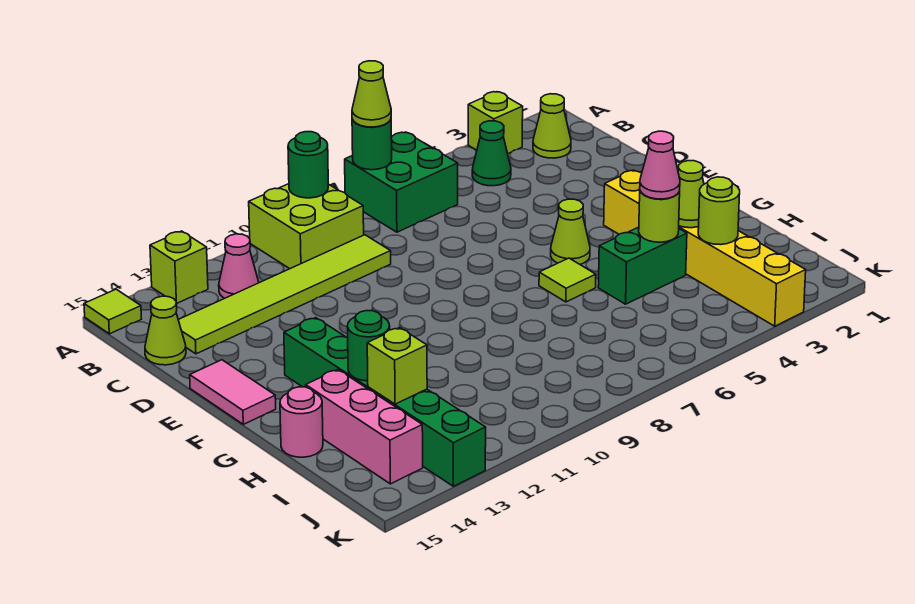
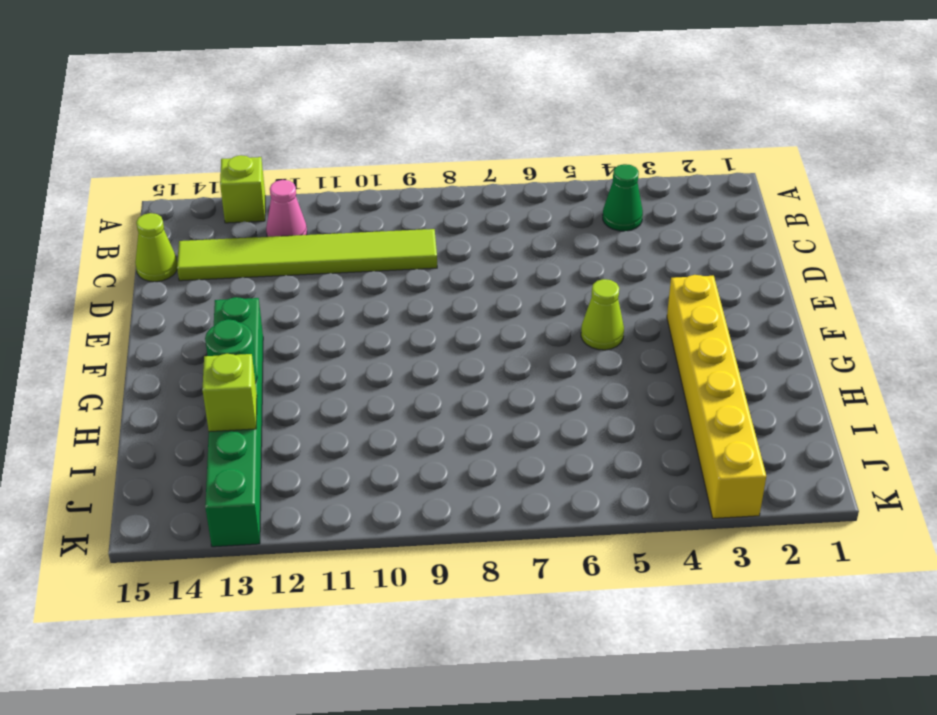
none -> lime brick A3 level 1
none -> green brick A6:B7 level 1
none -> lime brick A9:B10 level 1

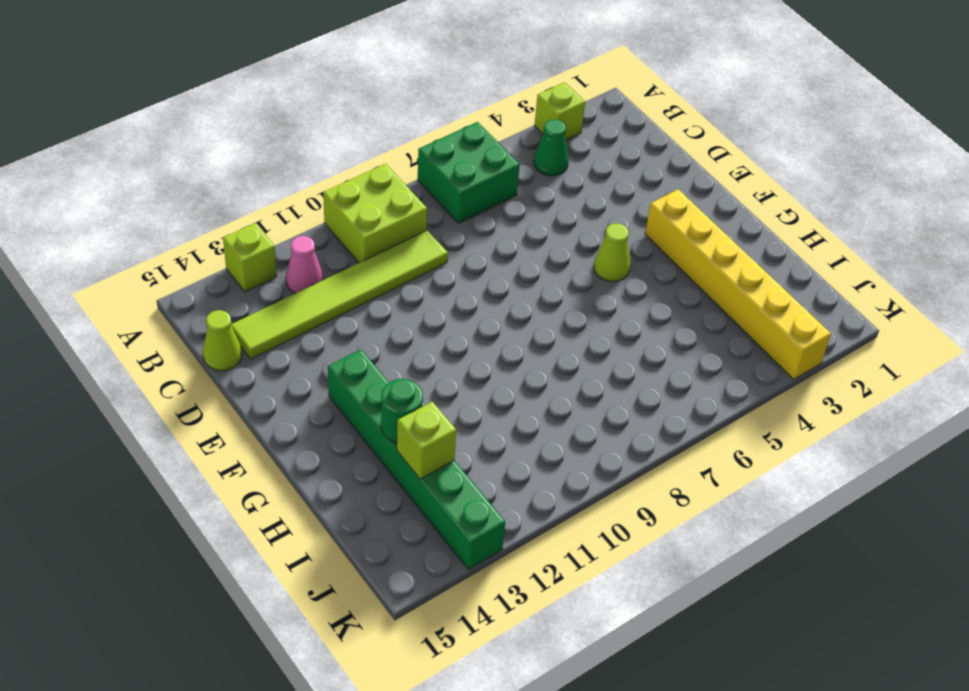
none -> lime tile A15 level 1
none -> lime cone B2 level 1
none -> pink tile E15:F15 level 1

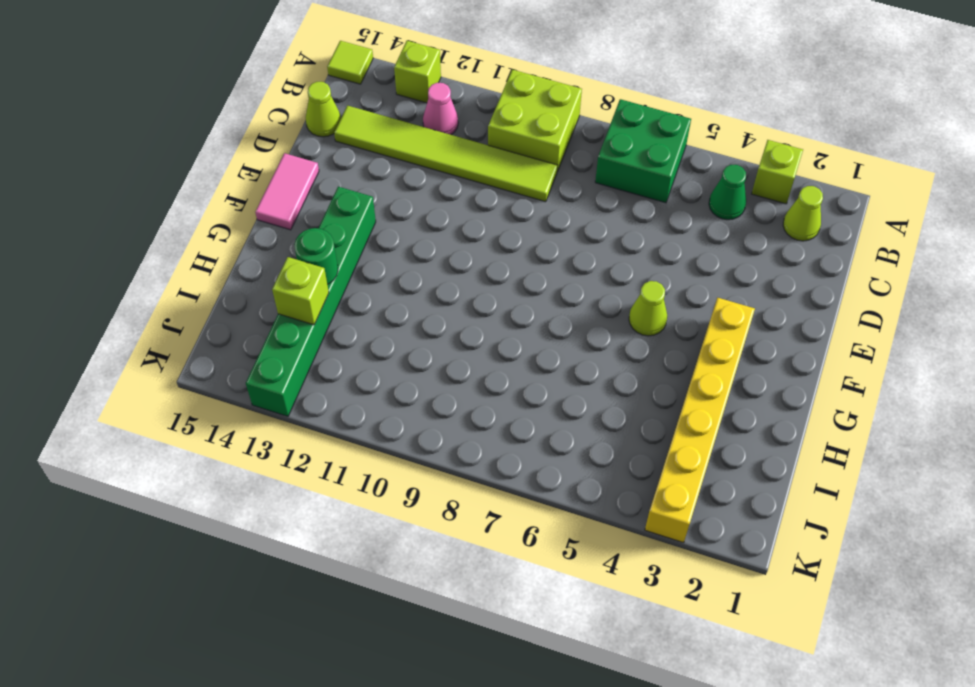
none -> lime tile G6 level 1
none -> green brick H4:H5 level 1
none -> pink brick H14:J14 level 1

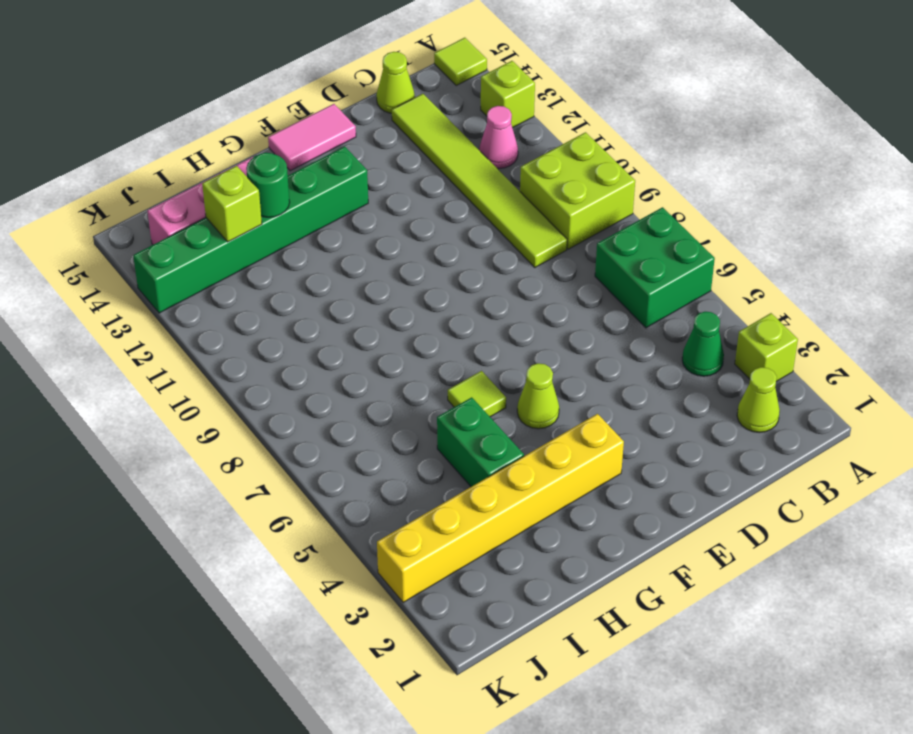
none -> pink round brick H15 level 1
none -> green round brick A7 level 2
none -> green round brick A9 level 2

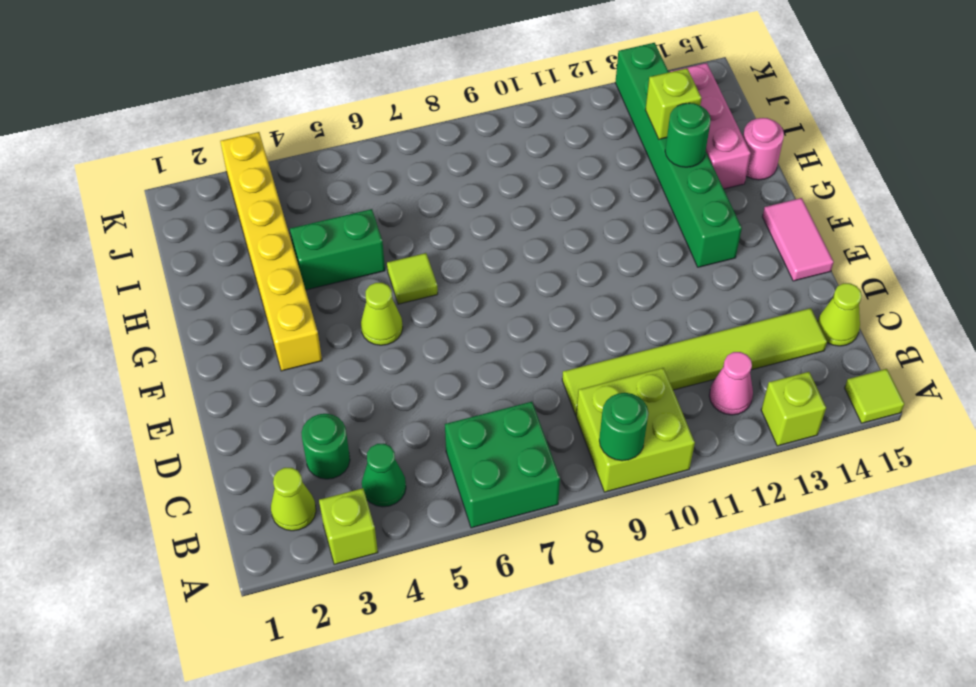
green round brick C3 level 1 -> green round brick A7 level 2
none -> lime cone H3 level 2
none -> lime round brick H4 level 2
none -> lime round brick I3 level 2

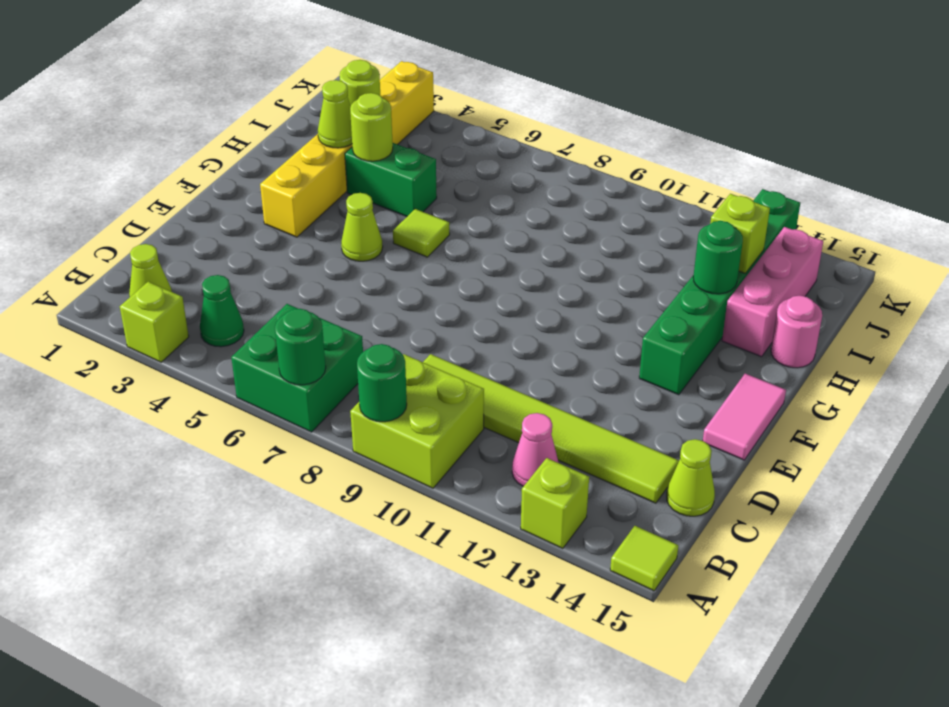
none -> lime cone A7 level 3
none -> pink cone H4 level 3

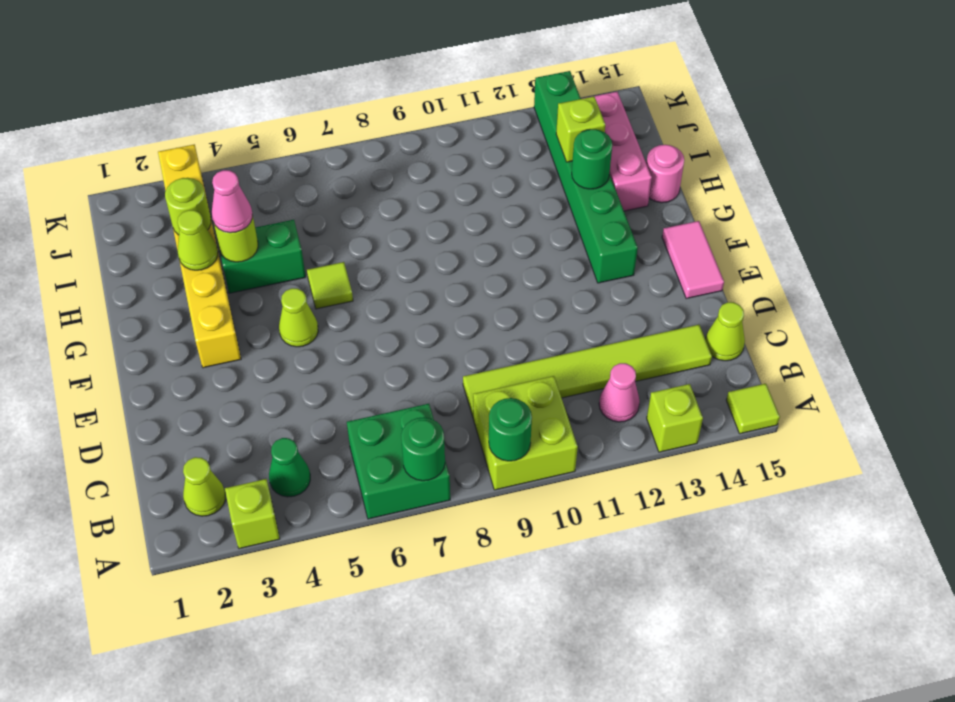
none -> lime cone A7 level 3

